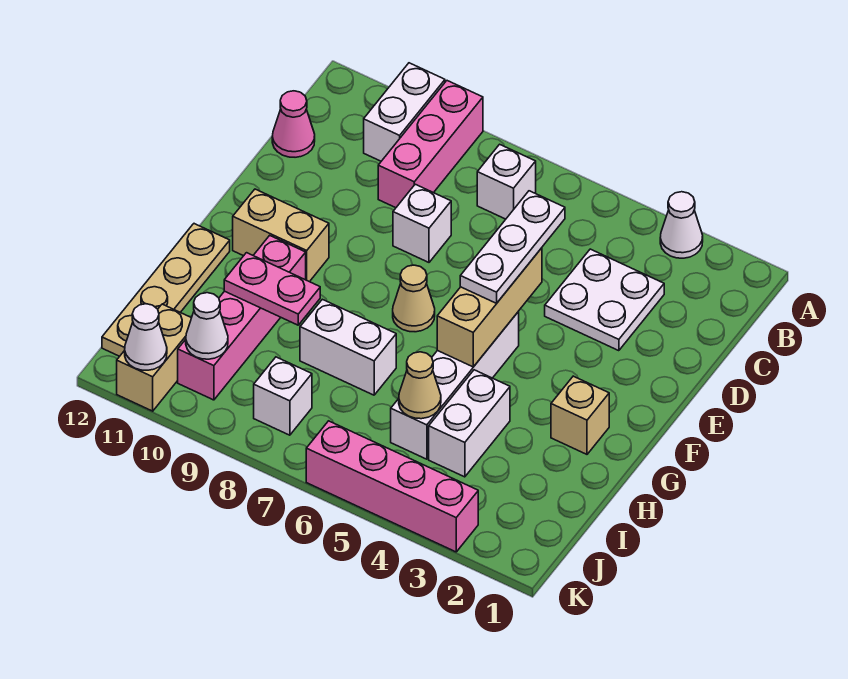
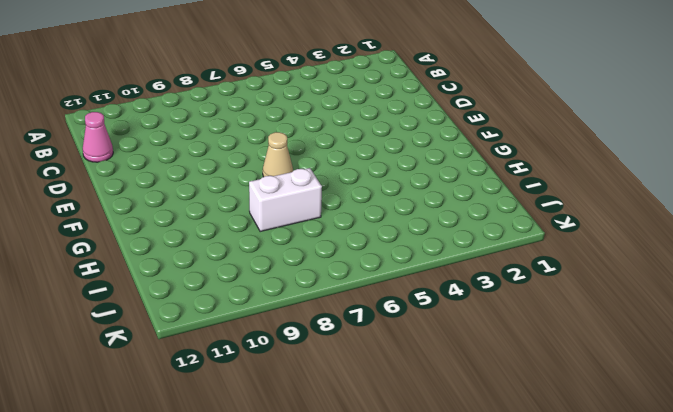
none -> white cone A3 level 1
none -> pink brick A9:C9 level 1
none -> white brick A10:B10 level 1

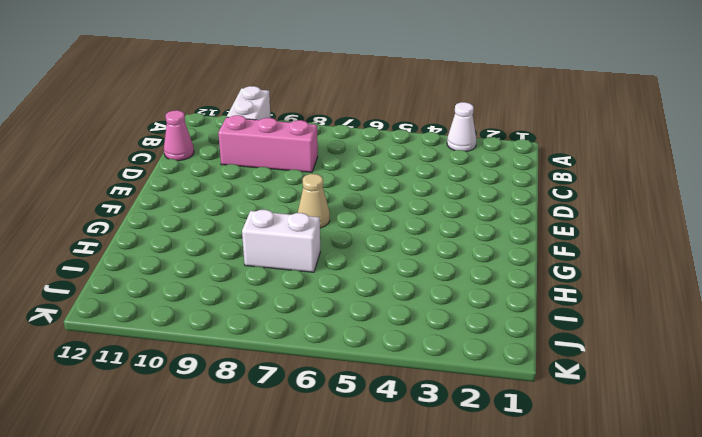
pink brick C8:C10 level 1 -> pink brick A9:C9 level 1
none -> white brick B7 level 1
none -> white plate C3:D4 level 1
none -> white brick D8 level 1

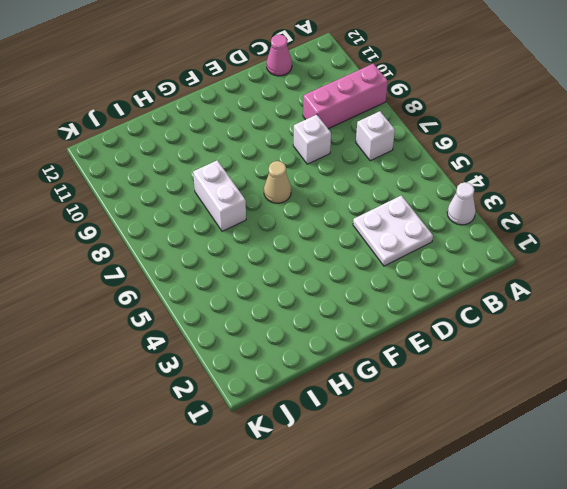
none -> white brick A10:B10 level 1
none -> white brick F5:I5 level 1
none -> tan brick F10:F11 level 1

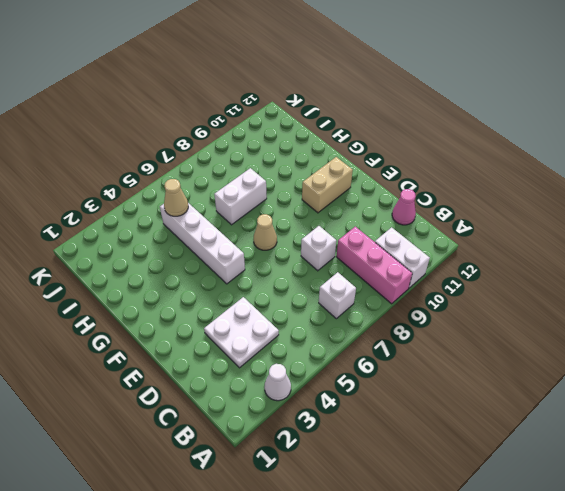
none -> tan brick G2 level 1
none -> pink brick G10:J10 level 1
none -> tan plate G12:J12 level 1

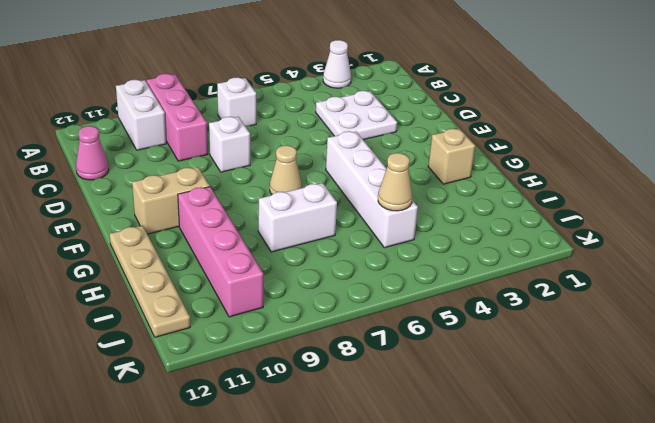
none -> white brick H4:I4 level 1
none -> white brick J8 level 1
none -> tan brick J11:K11 level 1

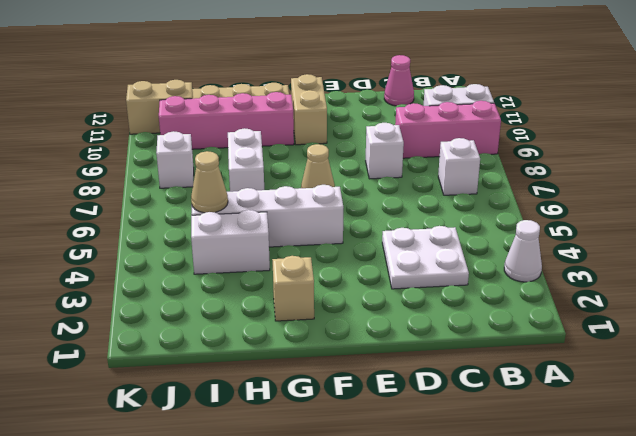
none -> pink brick K3:K6 level 1
none -> tan brick E5:G5 level 2
none -> pink plate H9:H10 level 2

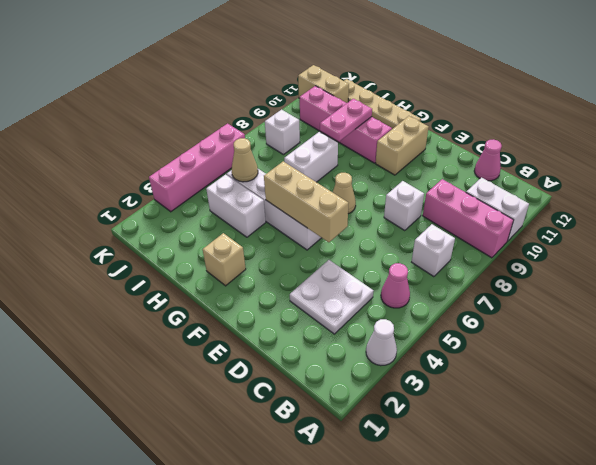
pink cone B5 level 1 -> none
none -> white cone J10 level 2
none -> white cone K11 level 2
none -> white plate D5:F5 level 3

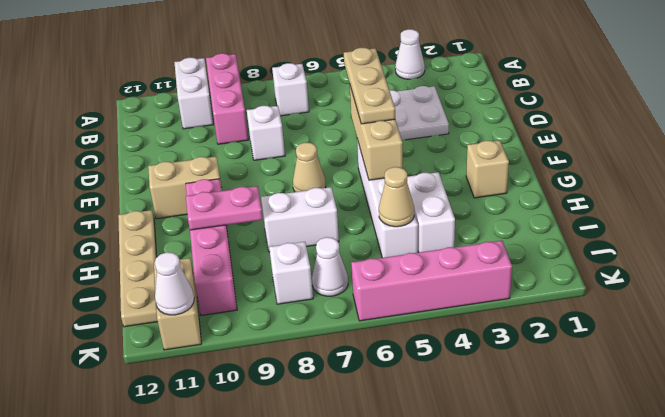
tan plate D5:F5 level 3 -> white plate D5:F5 level 3
white cone J7 level 1 -> white cone J10 level 2
none -> pink cone C12 level 1

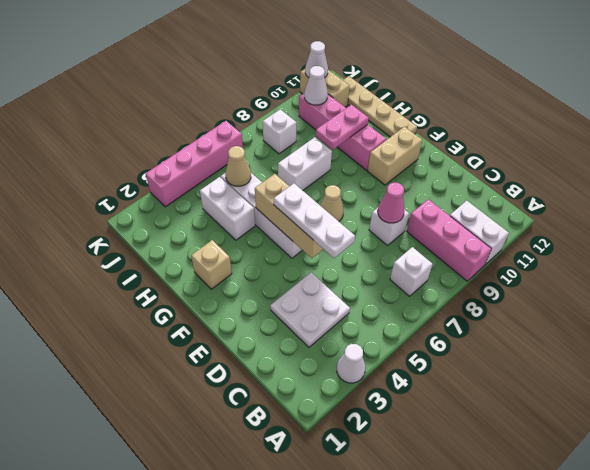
pink cone D8 level 2 -> pink cone C12 level 1

